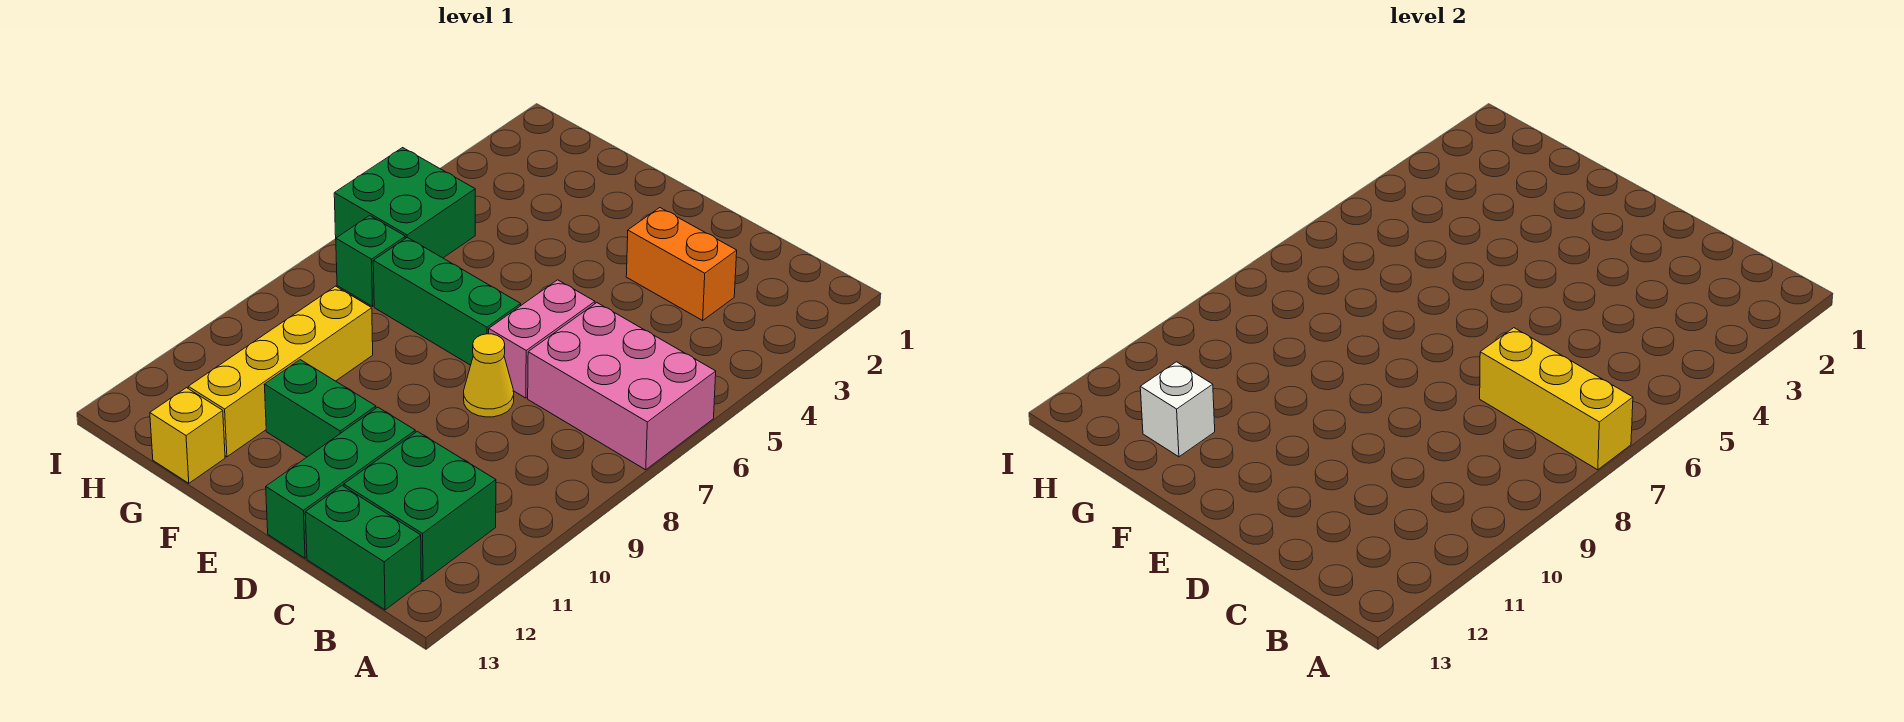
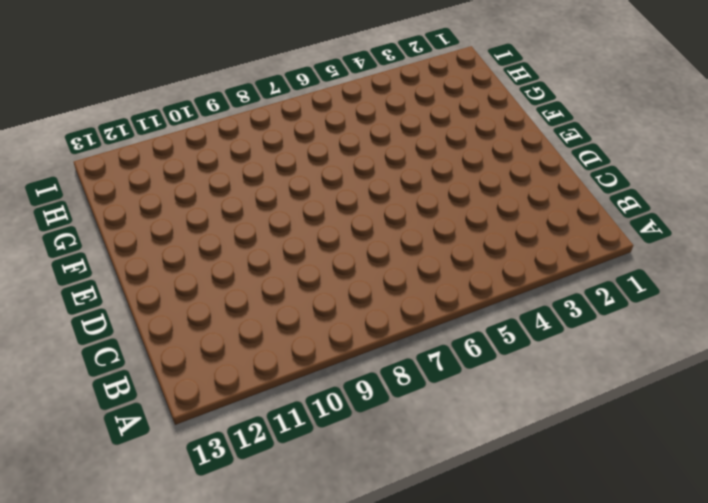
none -> pink brick A6:C7 level 1
none -> green brick B11:C12 level 1
none -> green brick B13:C13 level 1

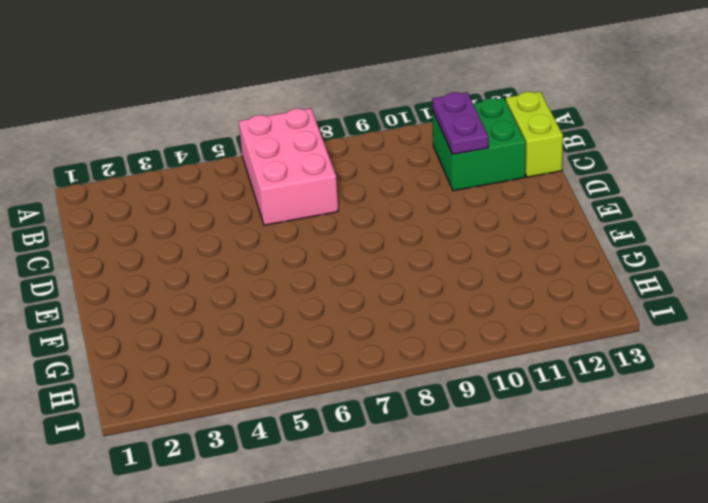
purple plate B11:C11 level 2 -> none
lime brick B13:C13 level 1 -> green brick B13:C13 level 1
none -> orange brick C3:D3 level 1
none -> pink brick D6:D7 level 1
none -> yellow cone D8 level 1

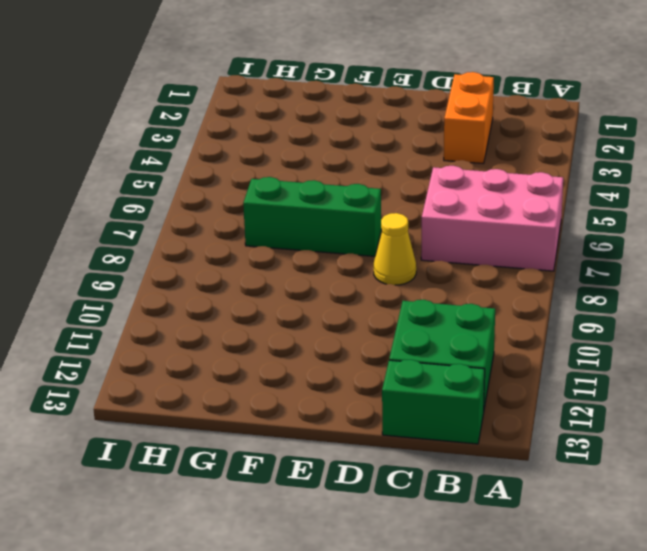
orange brick C2:C3 level 1 -> orange brick C3:D3 level 1
none -> pink brick D6:D7 level 1
none -> green brick D11:D13 level 1
none -> green brick E11:F11 level 1

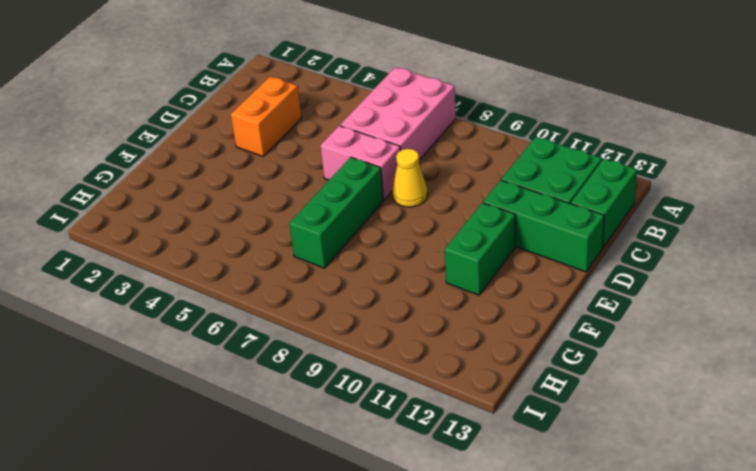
none -> yellow brick G9:G12 level 1
none -> yellow brick G13 level 1
none -> green brick H5:I6 level 1

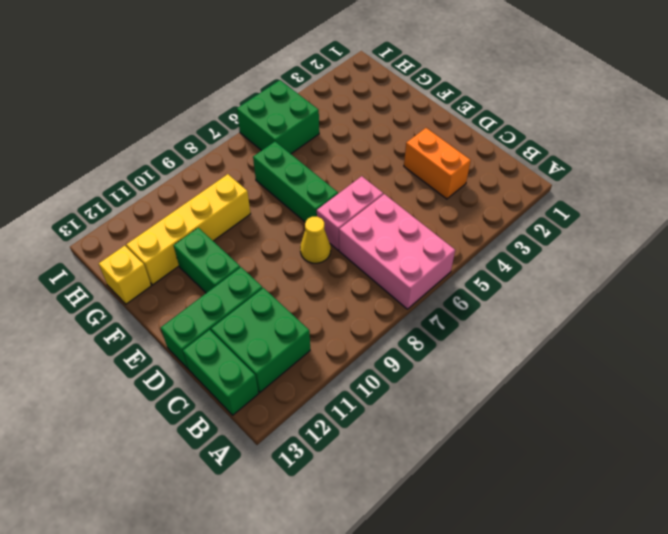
none -> green brick H7 level 1
none -> yellow brick A7:C7 level 2
none -> white brick G12 level 2

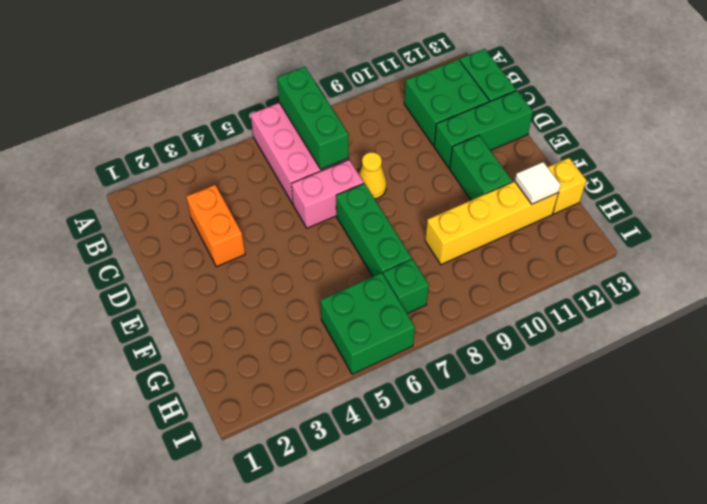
green brick A7:C7 level 2 -> yellow brick A7:C7 level 2
white tile G12 level 2 -> white brick G12 level 2

